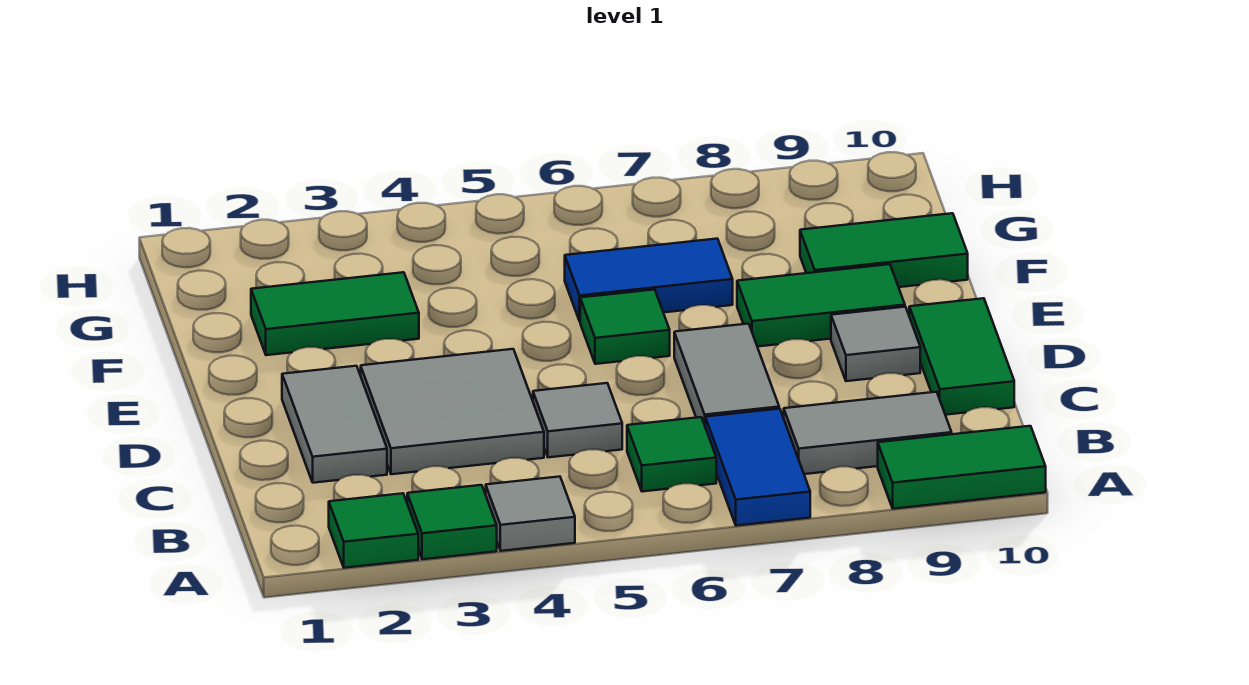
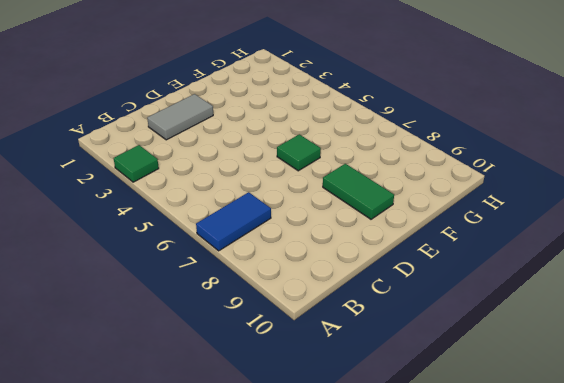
none -> green tile A2 level 1
none -> grey tile A4 level 1
none -> green tile A9:A10 level 1

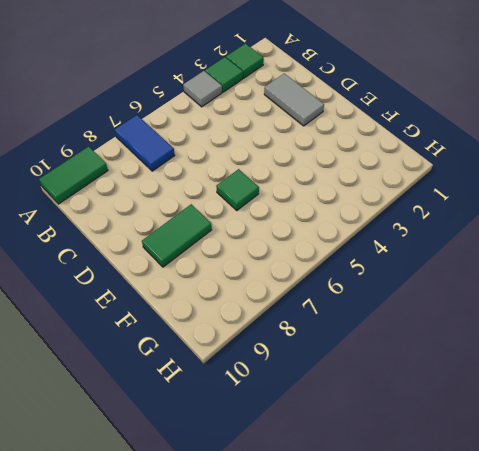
none -> green tile B6 level 1
none -> grey tile B8:B9 level 1
none -> grey tile C3:D4 level 1

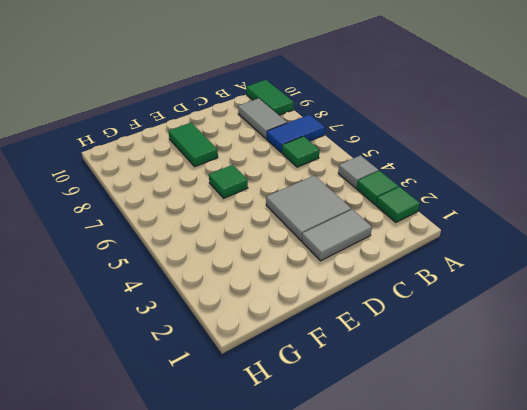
none -> grey tile C5 level 1
none -> grey tile C7:D7 level 1
none -> green tile C10:D10 level 1

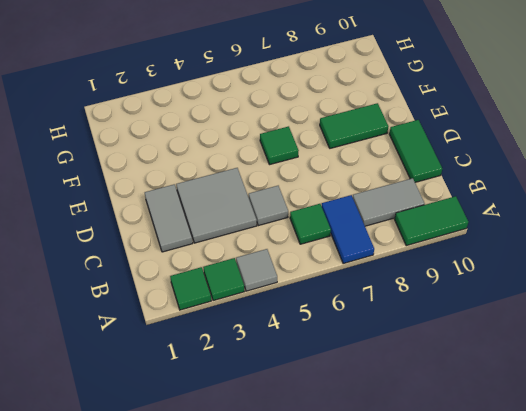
none -> grey tile C7:D7 level 1
none -> grey tile D9 level 1
none -> green tile F2:F3 level 1

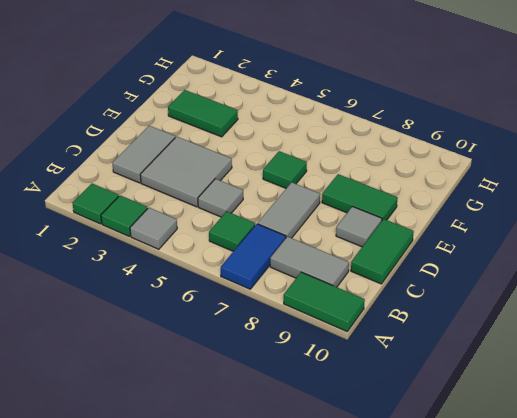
none -> blue tile F6:F7 level 1
none -> green tile F9:F10 level 1

